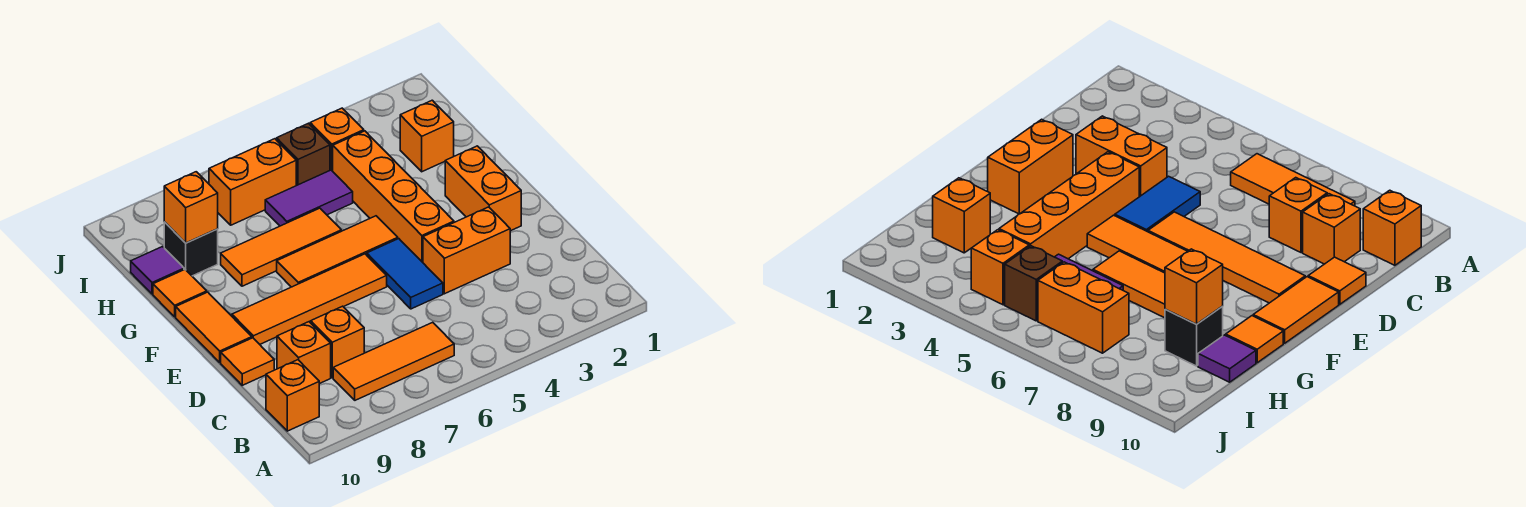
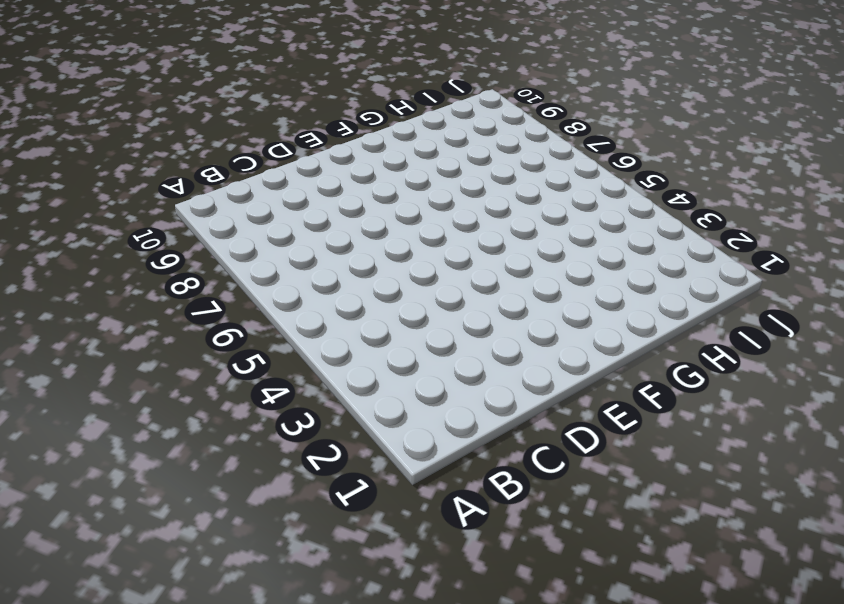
none -> orange tile B6:B8 level 1
none -> orange brick B10 level 1
none -> orange brick C8 level 1

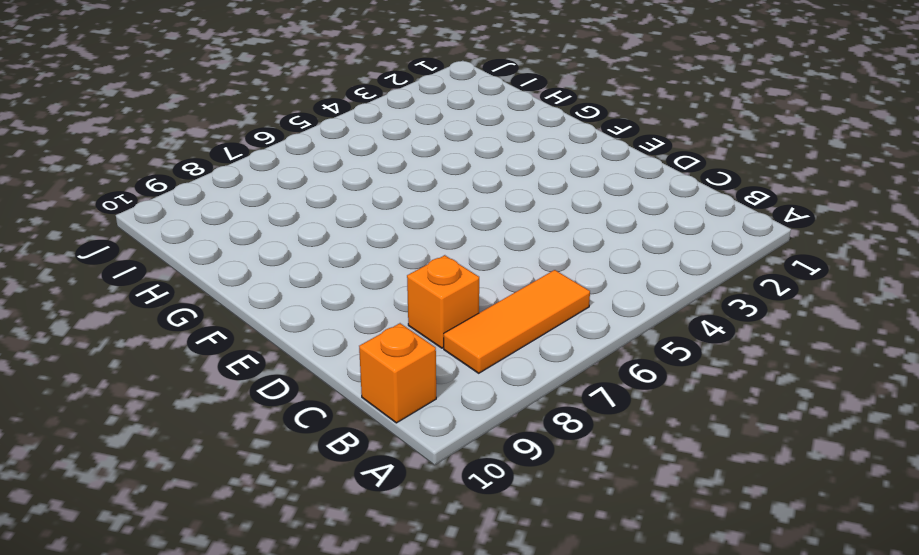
none -> orange brick C9 level 1
none -> orange brick D3:D4 level 1
none -> blue tile D5:E5 level 1

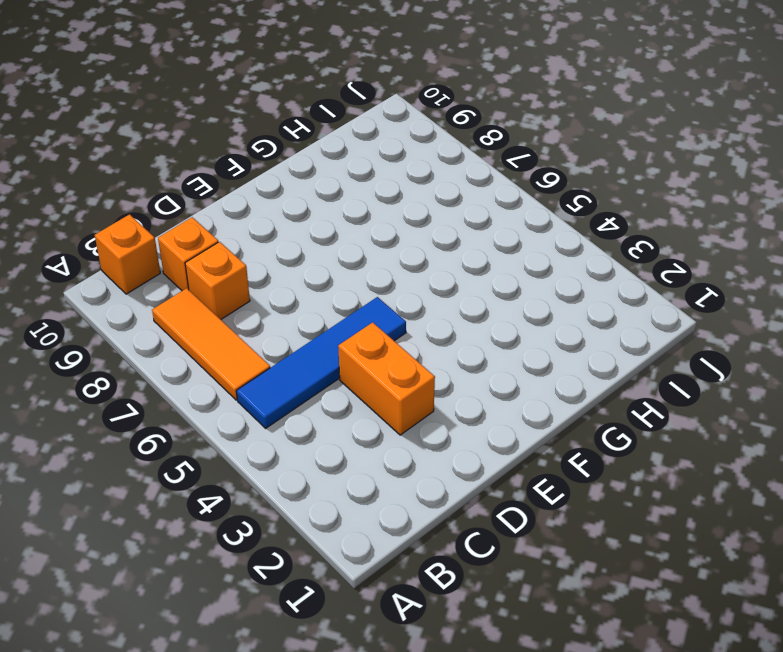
blue tile B5:E5 level 1 -> blue tile D5:E5 level 1
none -> orange tile D10 level 1
none -> orange brick E2:F2 level 1
none -> orange brick E4:H4 level 1

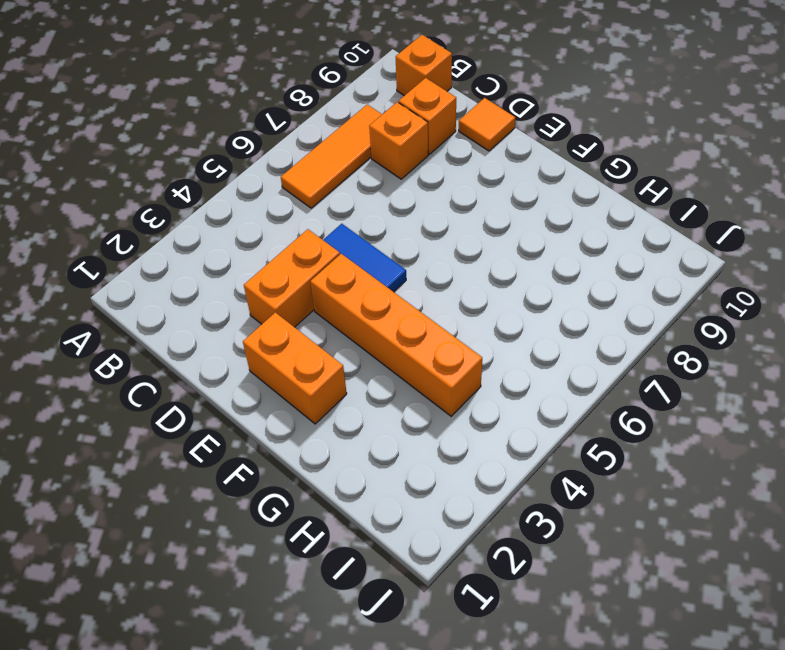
none -> orange tile E6:E9 level 1
none -> orange tile E10:F10 level 1
none -> orange tile F5:F7 level 1

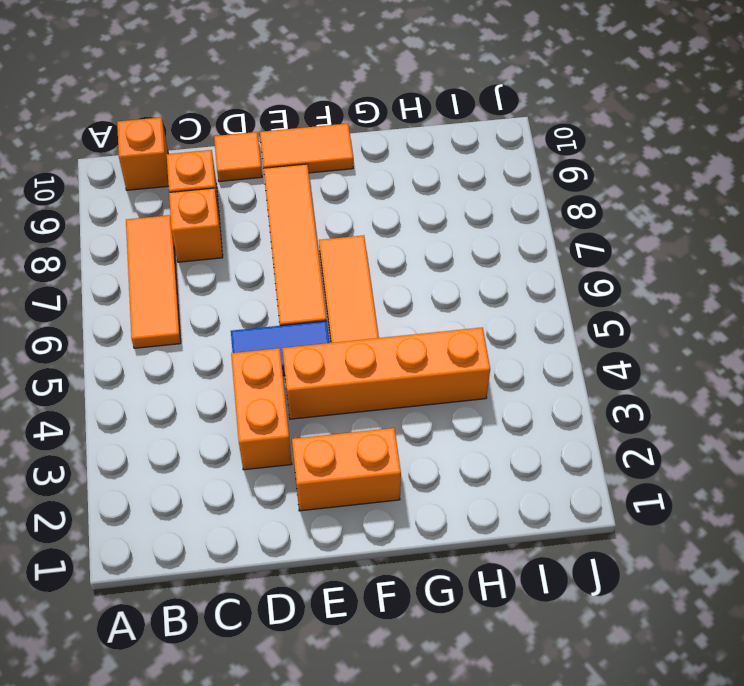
none -> orange tile G6:G8 level 1
none -> orange tile G10 level 1
none -> orange brick H2 level 1

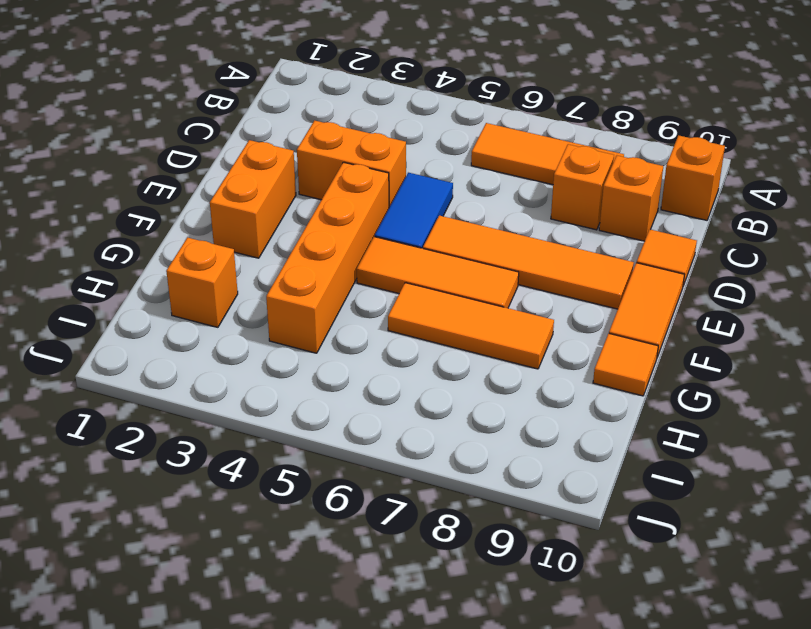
none -> purple tile H5:H6 level 1
none -> black brick H9 level 1
none -> purple tile H10 level 1

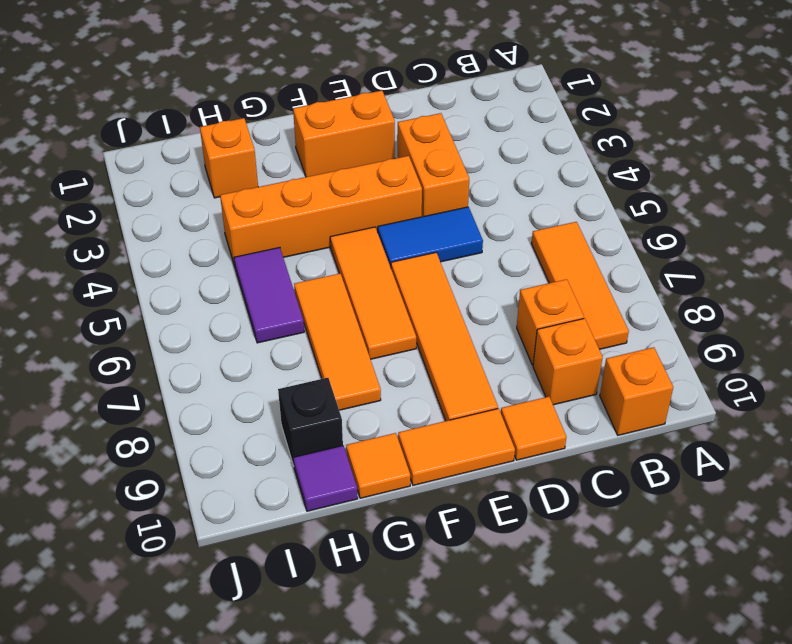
none -> orange brick I4 level 1
none -> brown brick I5 level 1
none -> orange brick I6:I7 level 1

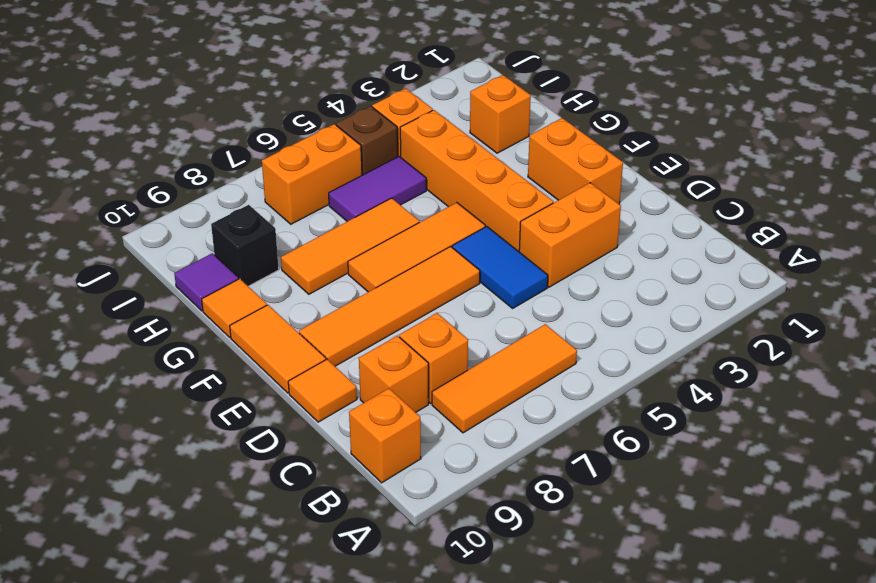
none -> orange brick H9 level 2

